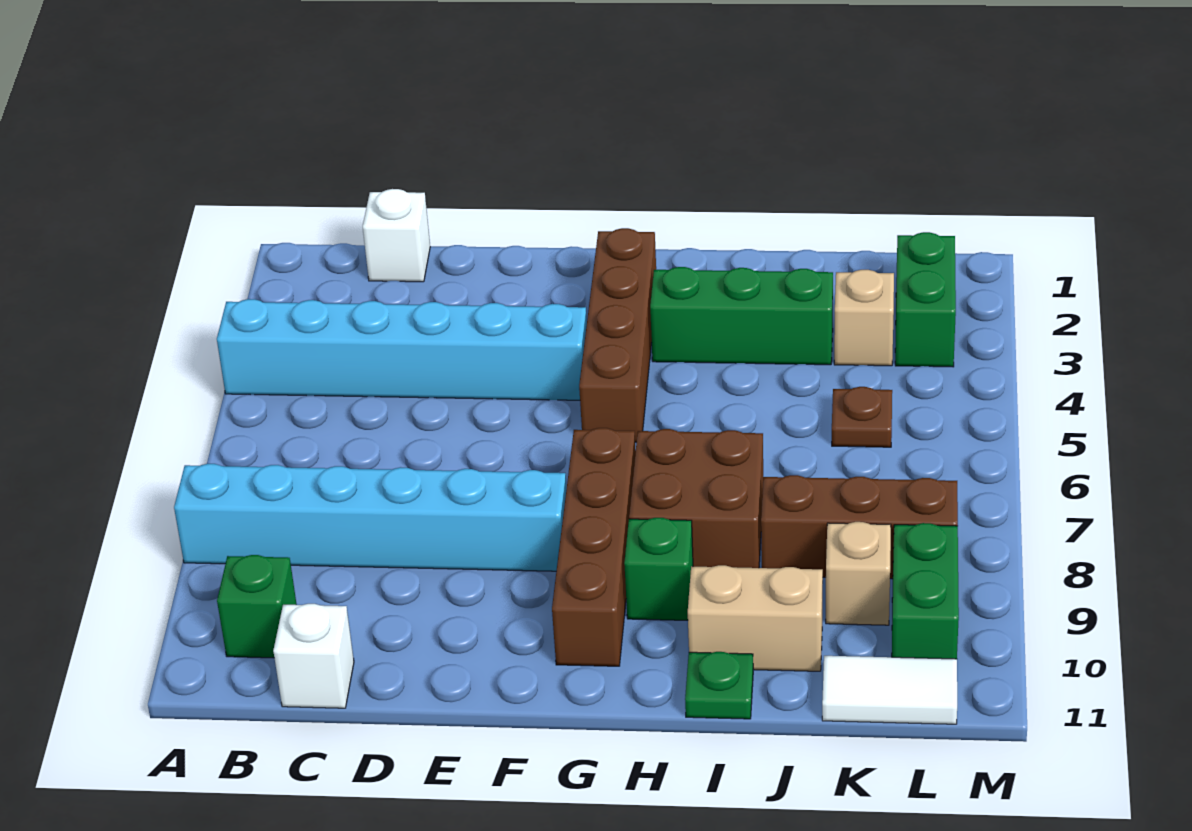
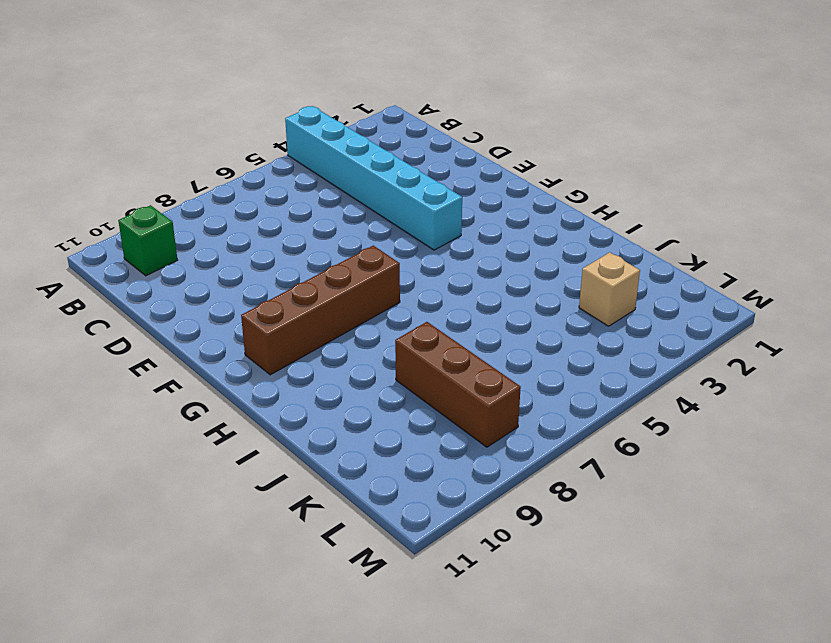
none -> cyan brick A8:F8 level 1
none -> white brick C1 level 1
none -> white brick C11 level 1

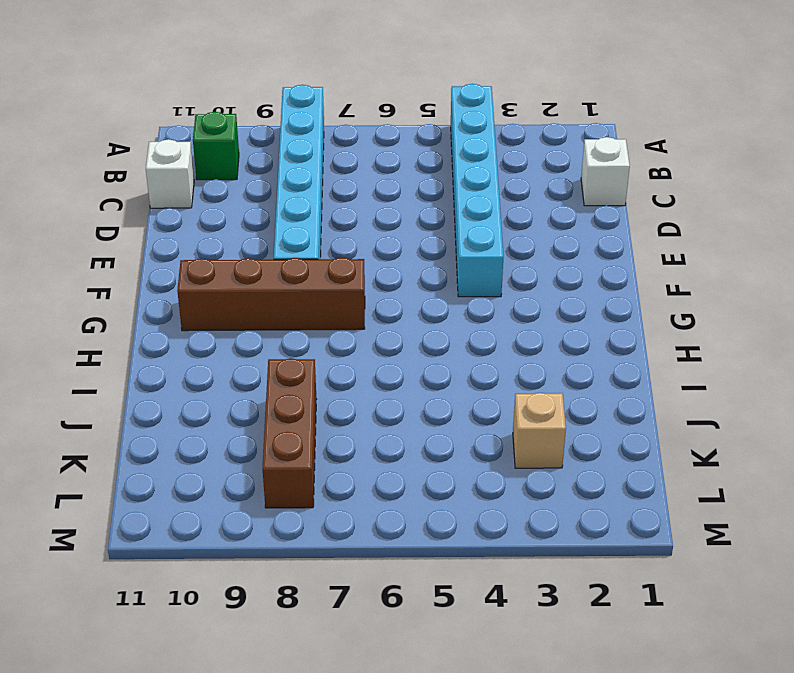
none -> brown brick G2:G5 level 1
none -> green brick H3:J3 level 1
none -> brown brick H7:I8 level 1

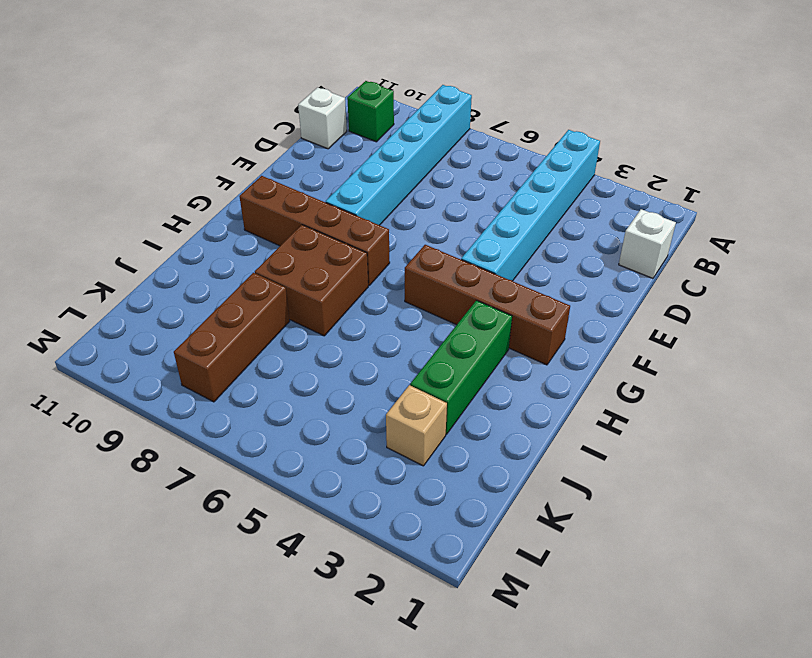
none -> green brick H9 level 1
none -> tan brick I10:J10 level 1
none -> green plate I11 level 1

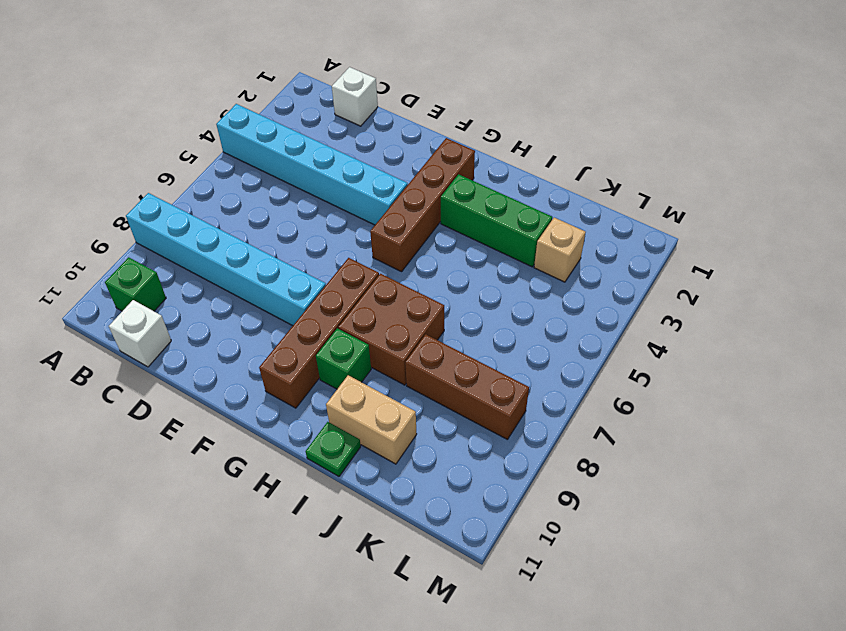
none -> brown plate K5 level 1
none -> tan brick K9 level 1
none -> white tile K11:L11 level 1

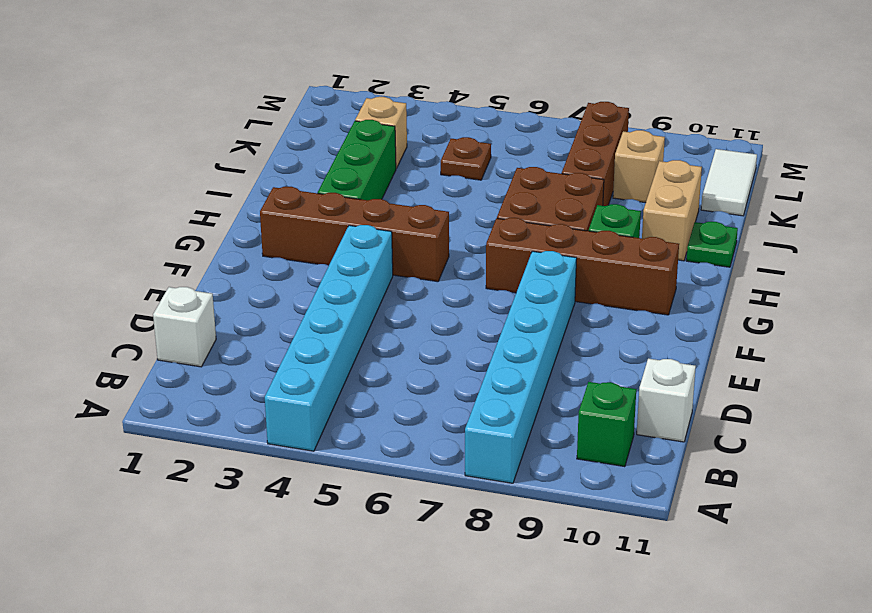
none -> green brick L2:L3 level 1
none -> green brick L9:L10 level 1

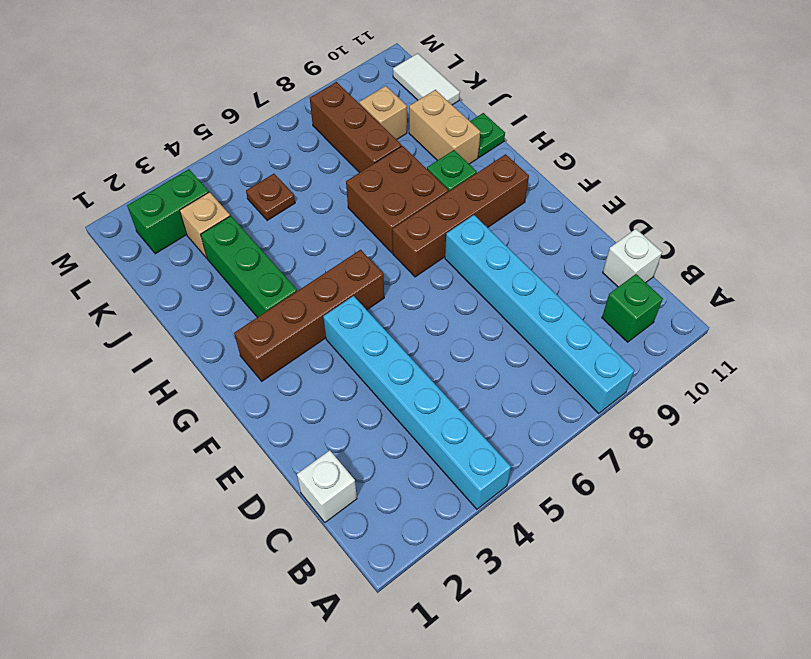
none -> green brick L9:L10 level 1

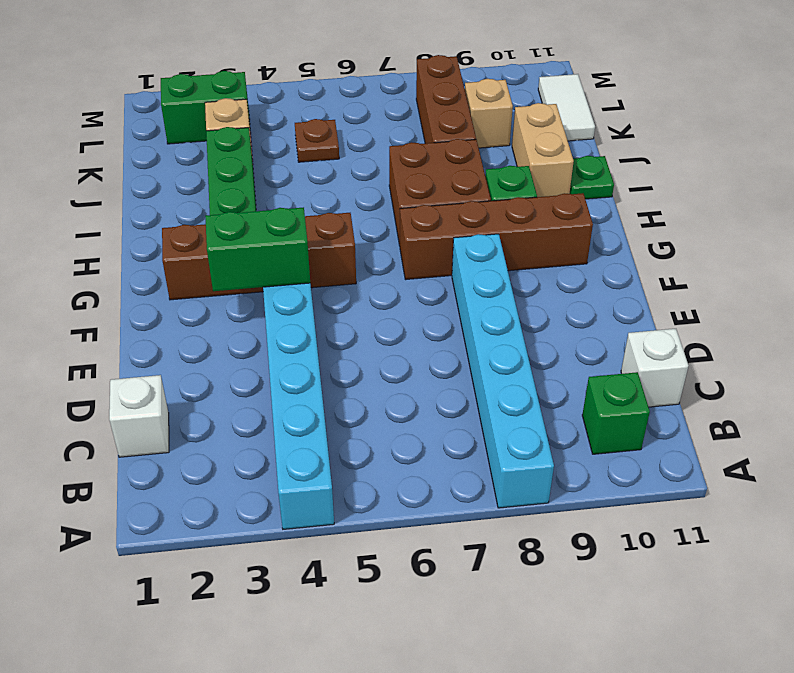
green brick F3:F4 level 2 -> green brick L9:L10 level 1

